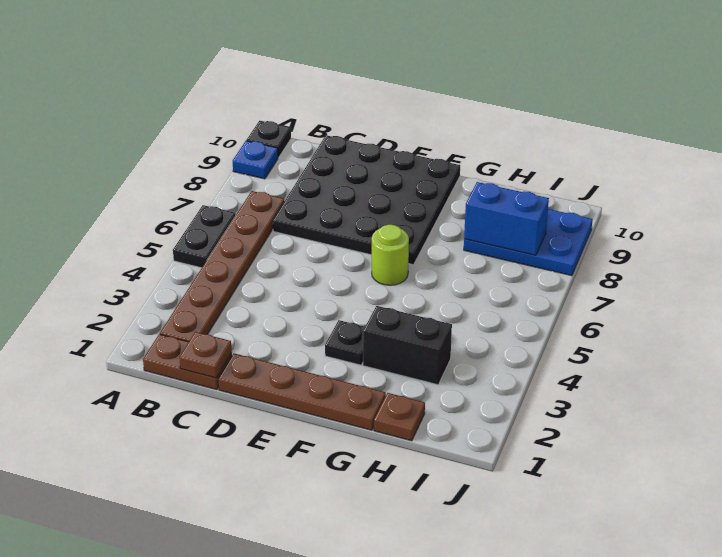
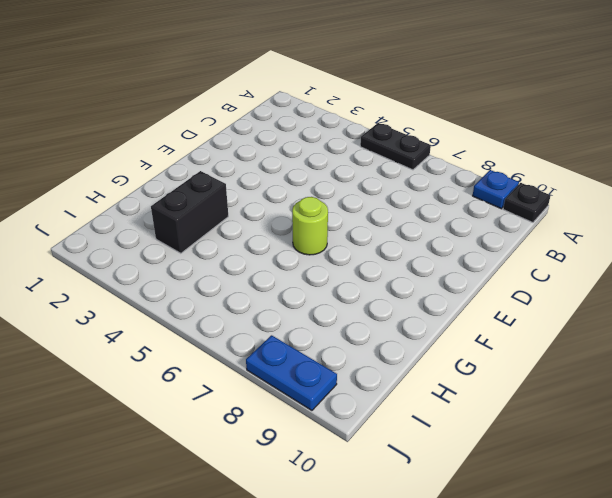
blue plate J8:J9 level 1 -> blue plate H8:J9 level 1
none -> brown plate B1:C1 level 1
none -> brown plate B2:B7 level 1
none -> black plate C7:F10 level 1

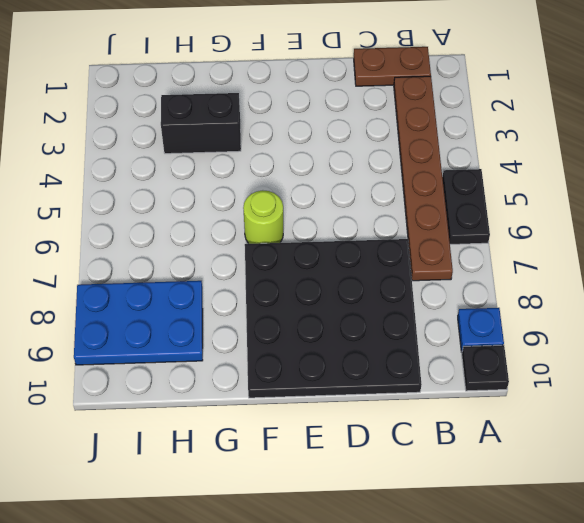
none -> brown plate D1:G1 level 1
none -> black plate F3 level 1
none -> brown plate H1 level 1

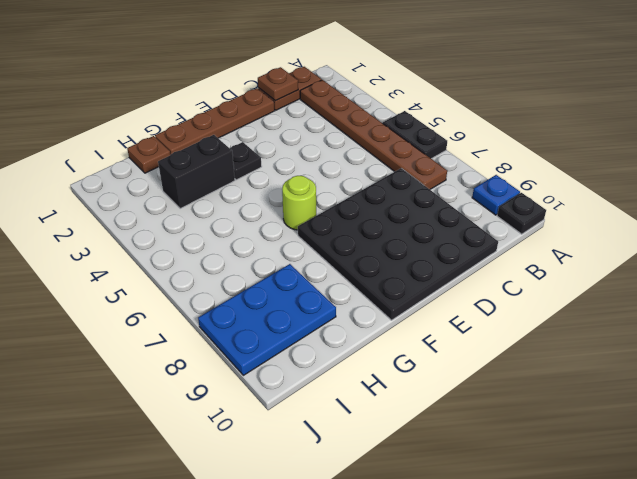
none -> blue brick H8:I8 level 2

